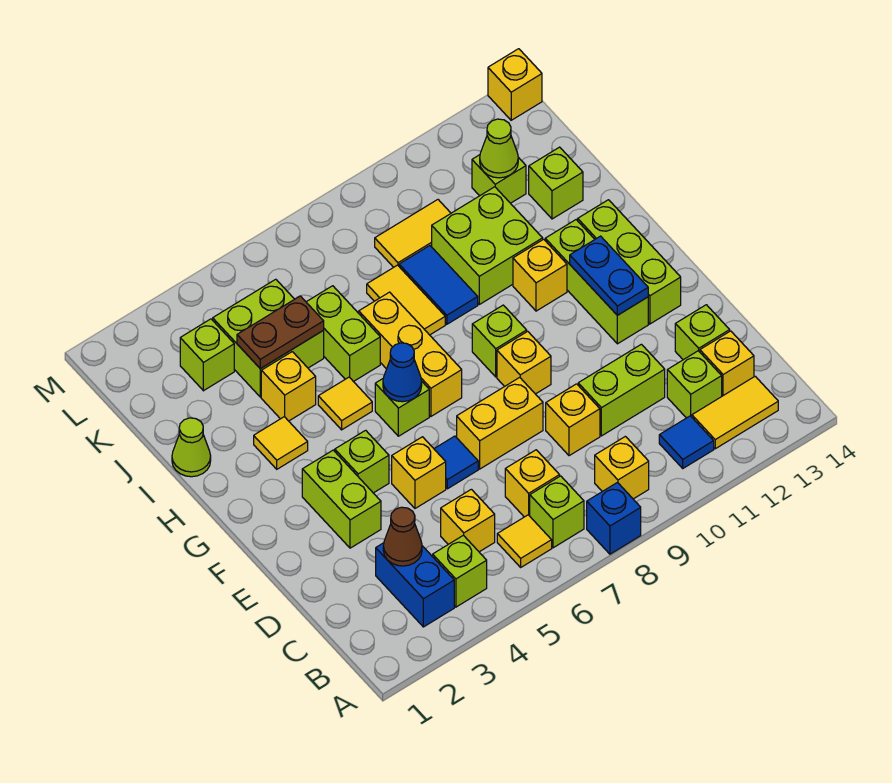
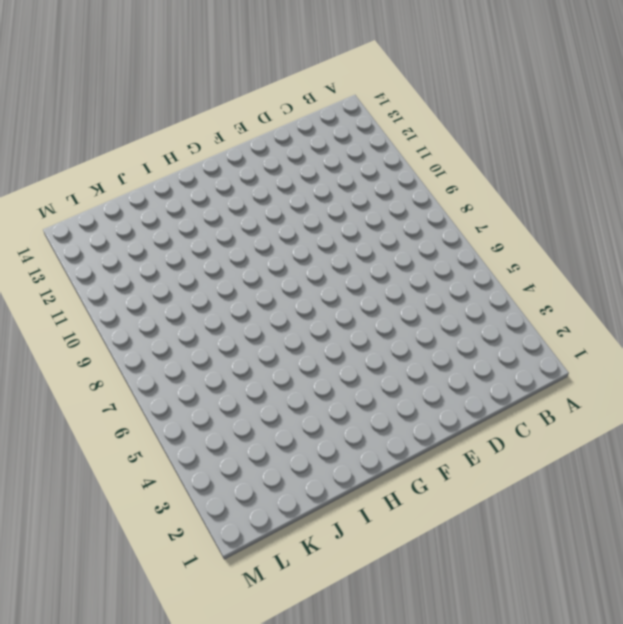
none -> blue brick A8 level 1
none -> blue brick B3:C3 level 1
none -> lime brick B4 level 1
none -> yellow tile B6 level 1

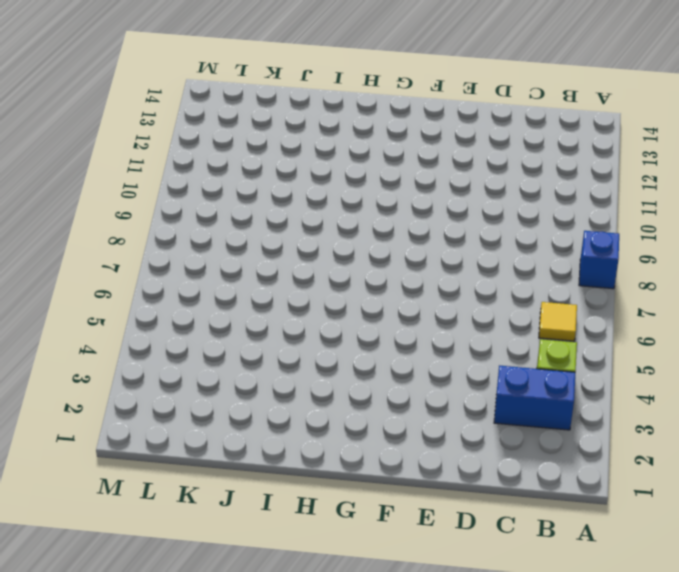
none -> lime brick B7 level 1
none -> yellow brick B9 level 1
none -> blue tile B11 level 1
none -> yellow tile B12:B13 level 1

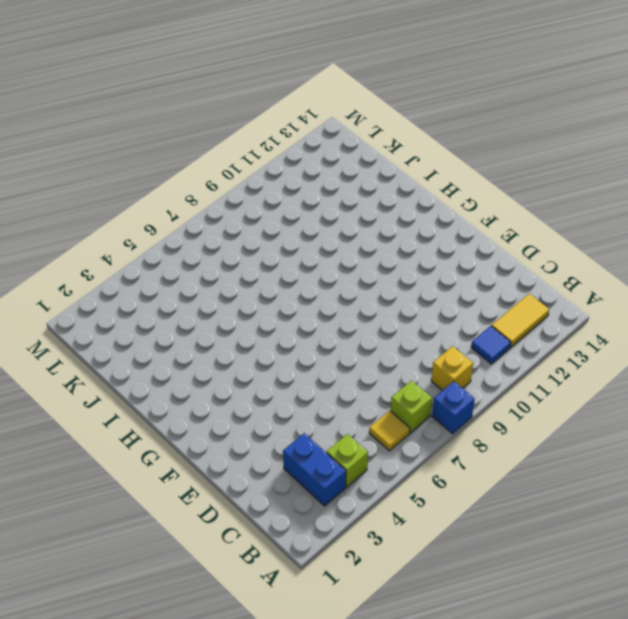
none -> yellow brick C5 level 1
none -> yellow brick C7 level 1
none -> lime brick C12 level 1
none -> yellow brick C13 level 1

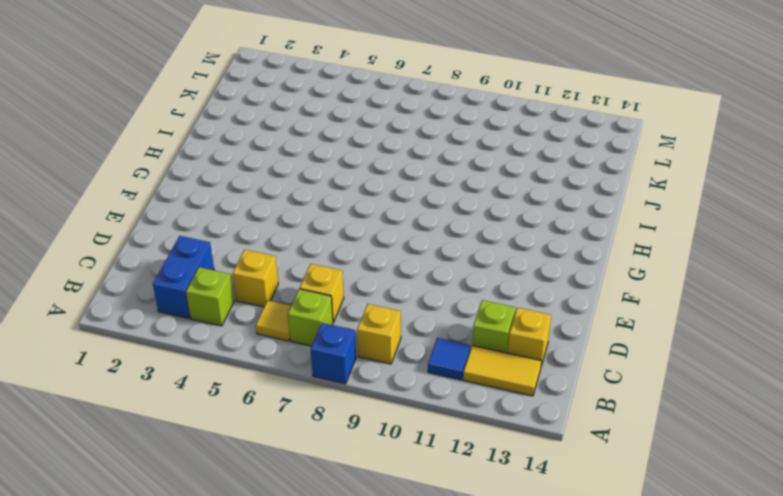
none -> yellow brick D9 level 1
none -> lime brick D10:D11 level 1
none -> lime brick D13 level 1
none -> lime brick E3:F3 level 1

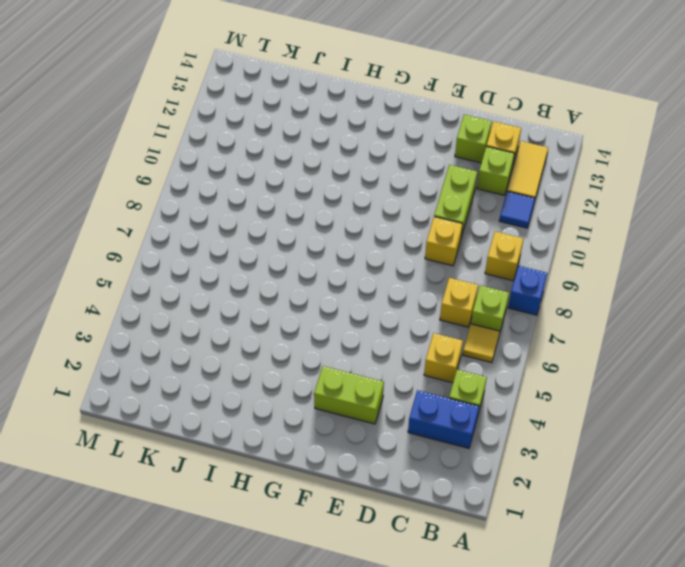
none -> yellow brick E5 level 1
none -> blue tile E6 level 1
none -> yellow brick E7:E8 level 1
none -> lime brick F4 level 1

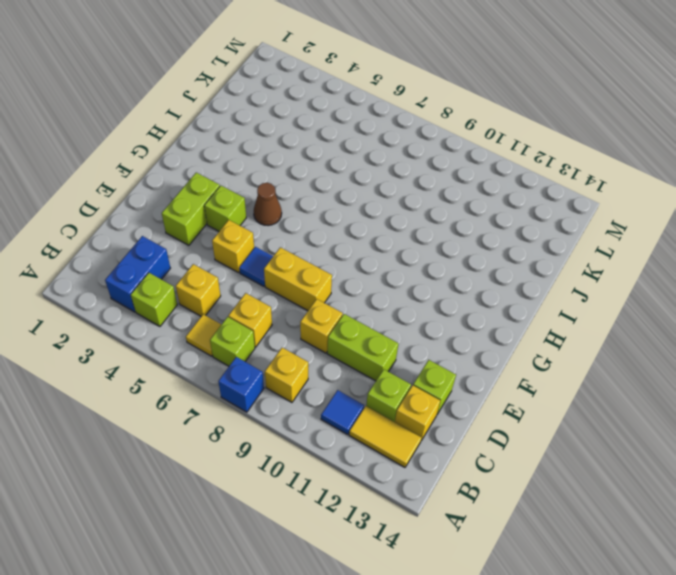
brown cone G5 level 1 -> brown cone C3 level 2
none -> yellow brick F9 level 1
none -> lime brick F12:H12 level 1
none -> lime brick F13:H13 level 1
none -> lime brick G6 level 1

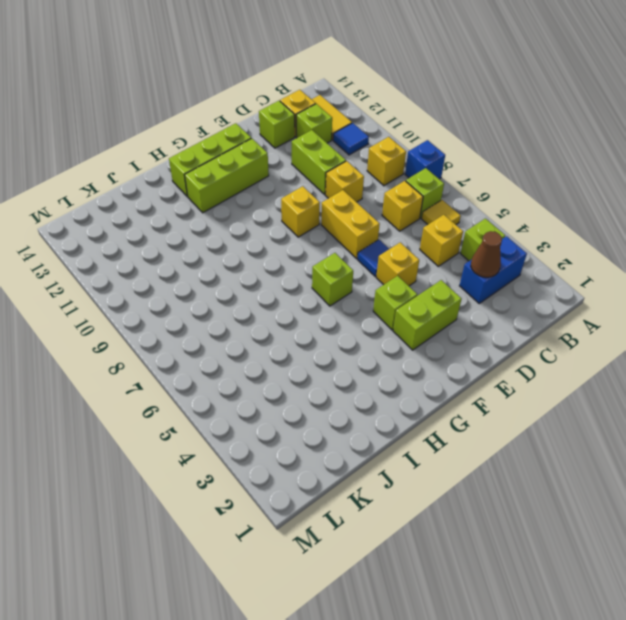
none -> yellow brick G7:I7 level 1
none -> lime brick G9 level 1
none -> yellow tile H3 level 1
none -> yellow tile H5 level 1

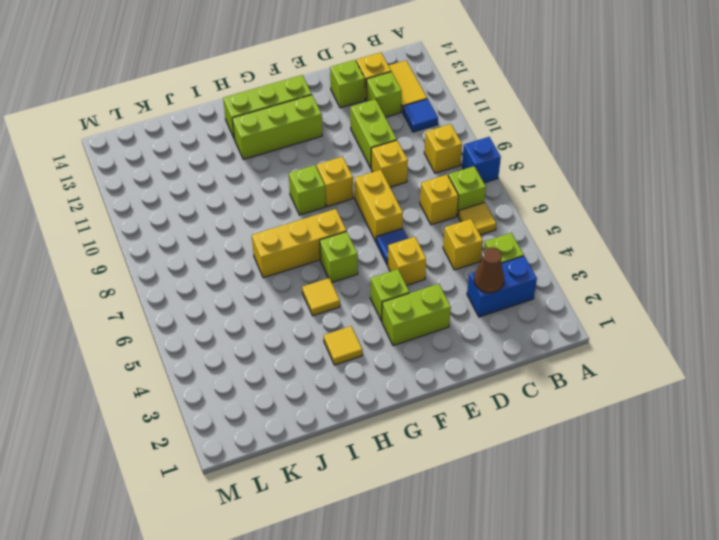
none -> yellow brick H11 level 1
none -> lime cone I1 level 1
none -> yellow brick I4 level 1
none -> lime brick I6:J6 level 1

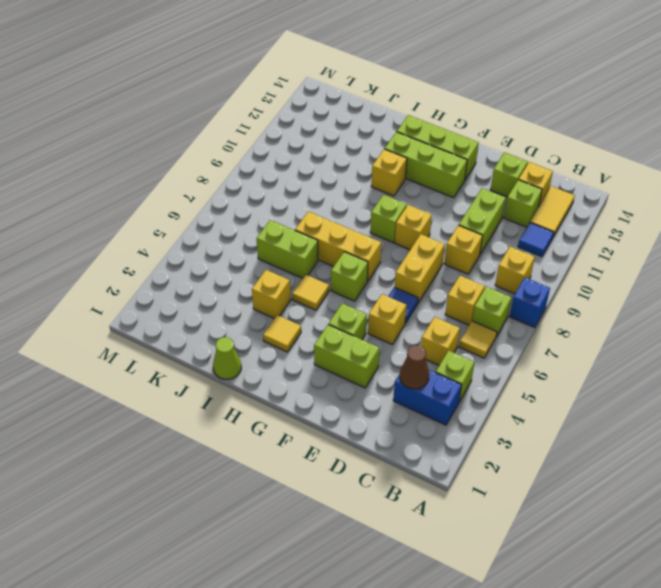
none -> yellow tile I8:J8 level 1
none -> blue tile I9:J9 level 1
none -> lime brick I10:J11 level 1
none -> lime brick J4:K5 level 1

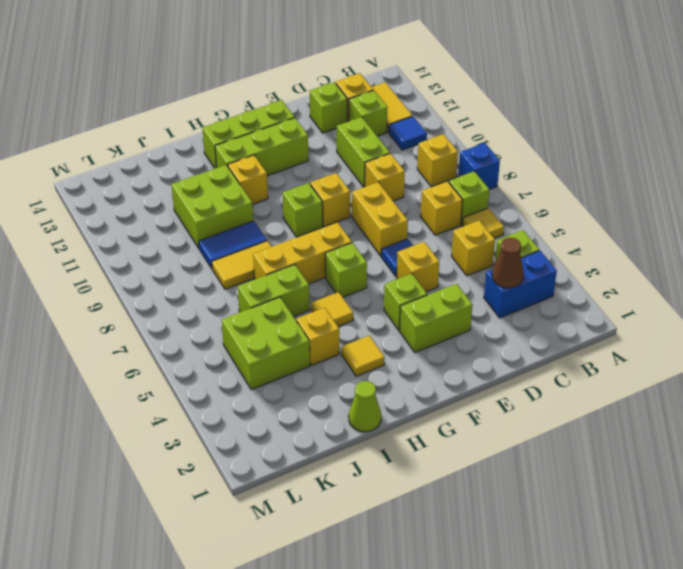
none -> lime brick J13 level 1
none -> lime brick K3 level 1
none -> yellow tile K9:K10 level 1
none -> lime brick K12 level 1

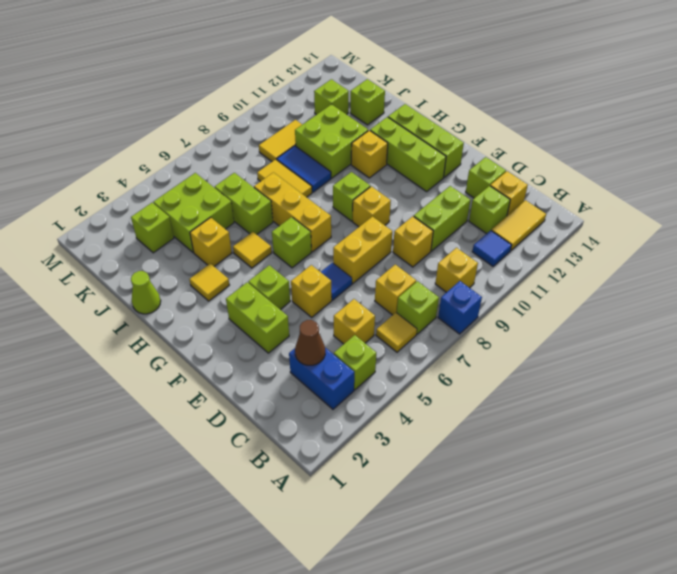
none -> yellow brick M14 level 1
none -> blue plate F12:G12 level 2
none -> blue cone G6 level 2
none -> brown plate J4:J5 level 2

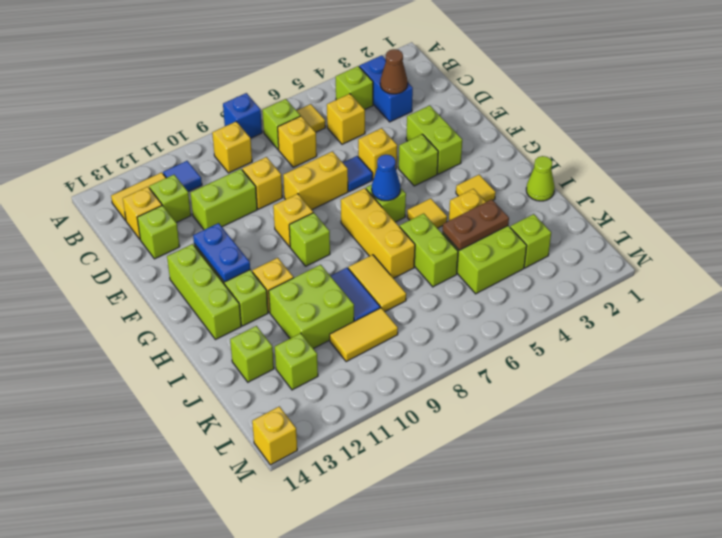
none -> lime cone K12 level 2

